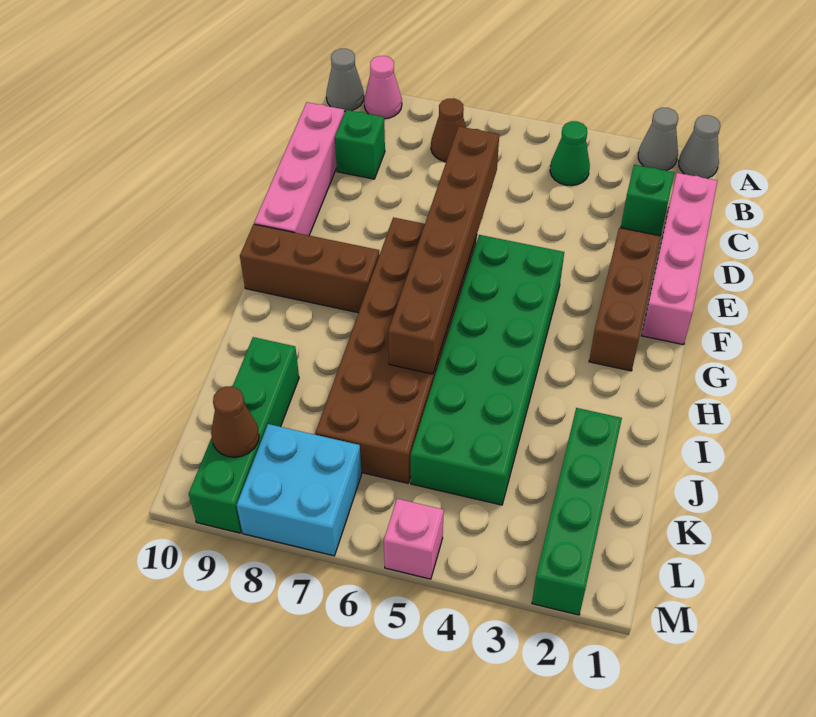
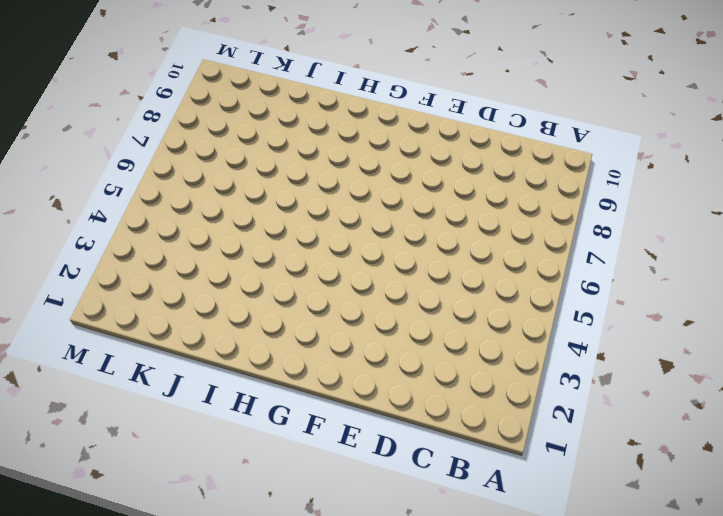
none -> grey cone A1 level 1
none -> grey cone A2 level 1
none -> pink cone A9 level 1

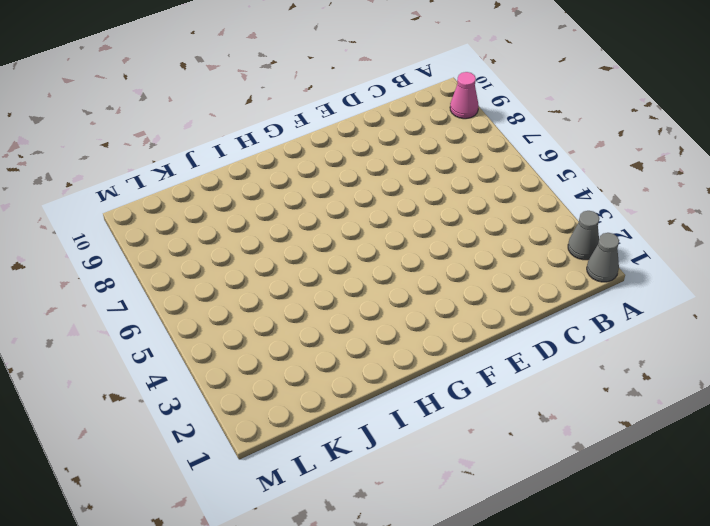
none -> grey cone A10 level 1
none -> green cone B4 level 1
none -> brown cone B7 level 1

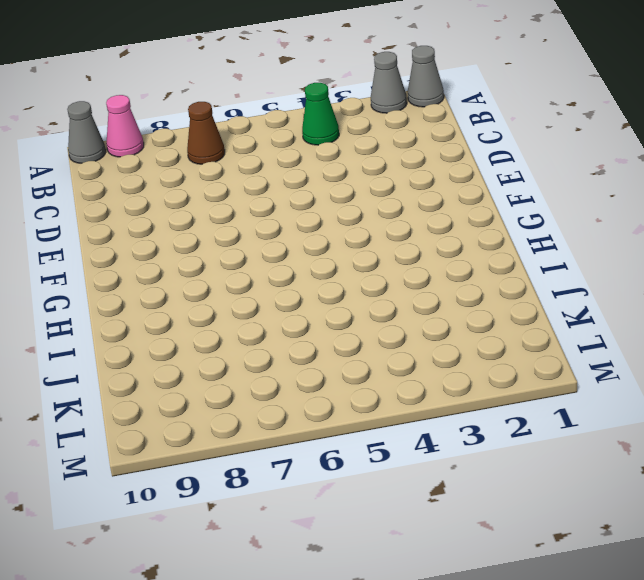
none -> pink brick C1:F1 level 1
none -> green brick C2 level 1
none -> green brick C9 level 1

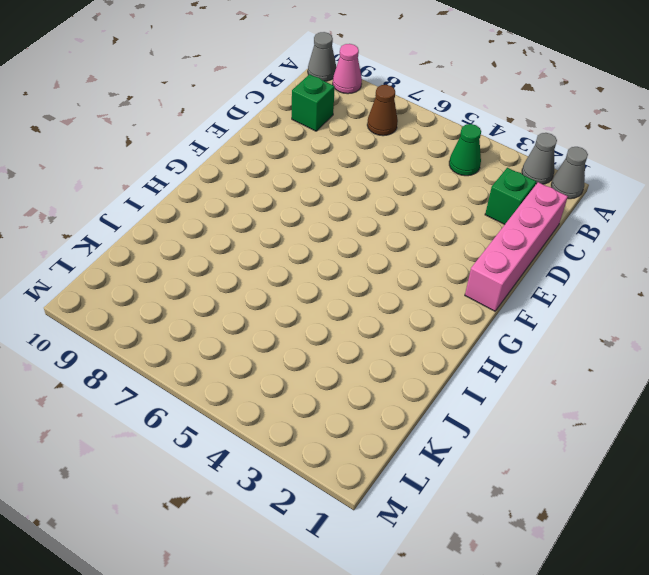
none -> pink brick C10:F10 level 1
none -> brown brick E2:G2 level 1
none -> green brick F4:K5 level 1

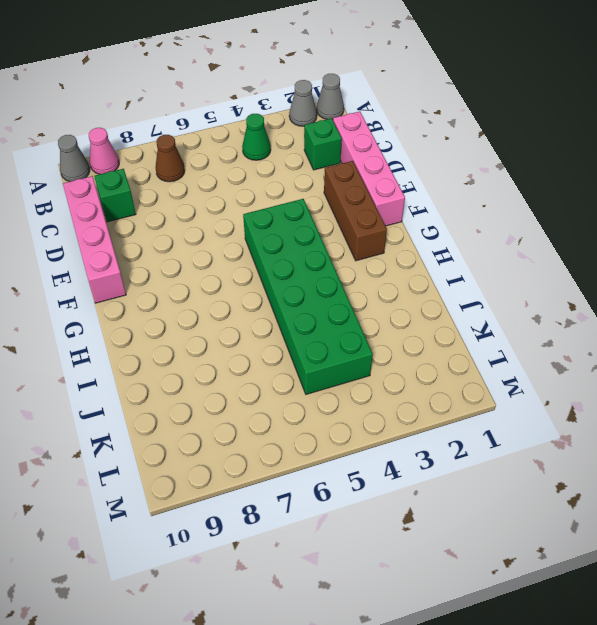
none -> brown brick F6:K7 level 1
none -> brown brick G8:G10 level 1
none -> green brick J2:M2 level 1

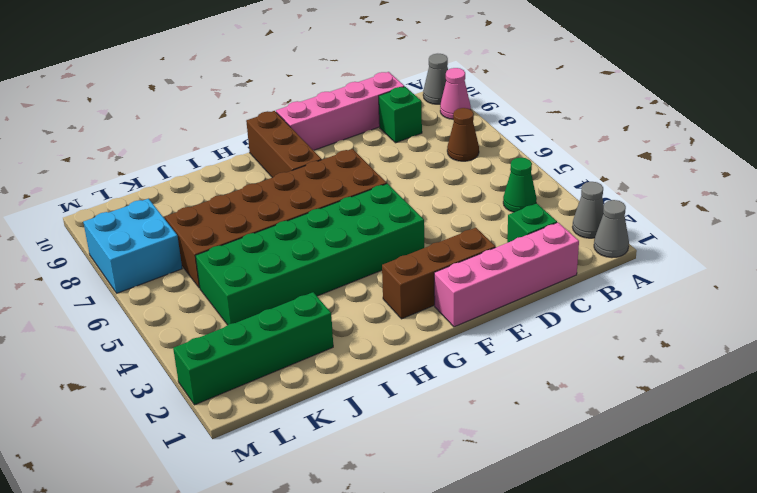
none -> green brick J9:M9 level 1
none -> pink brick M5 level 1
none -> brown brick D6:I6 level 2

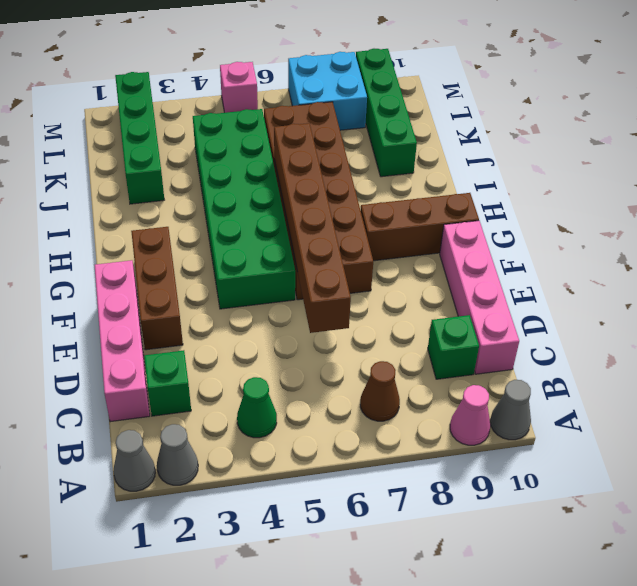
none -> brown cone L9 level 2

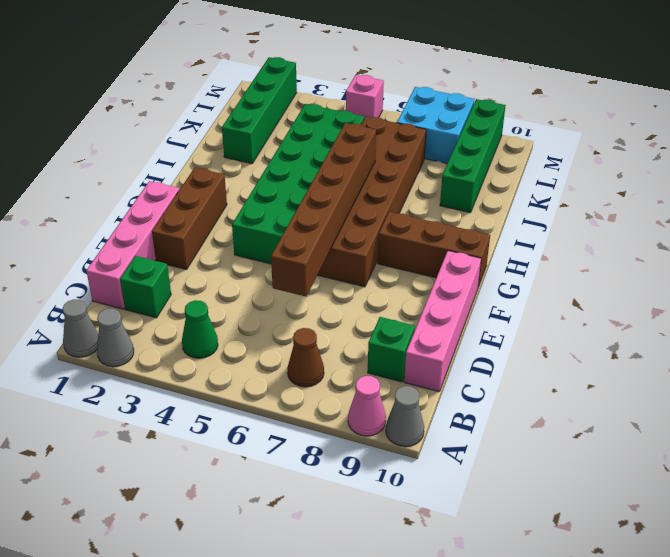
none -> brown cone L9 level 2

